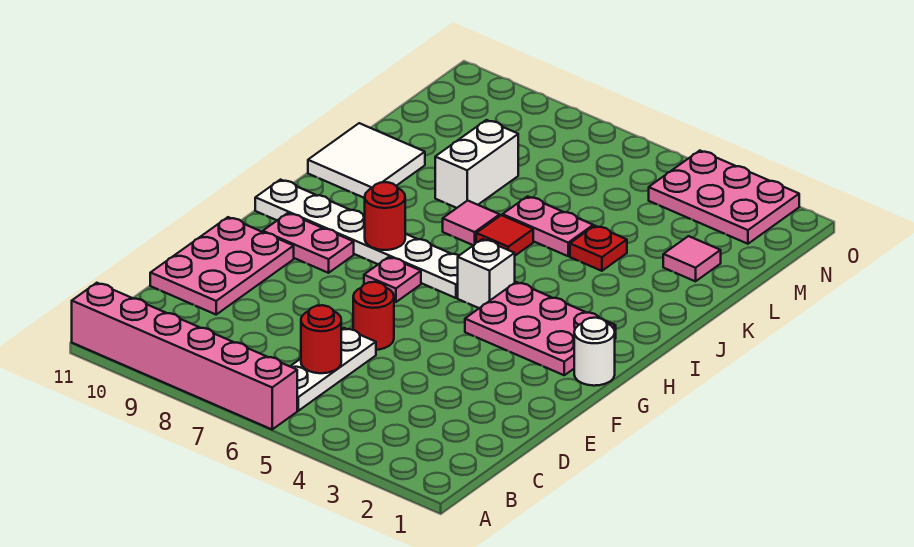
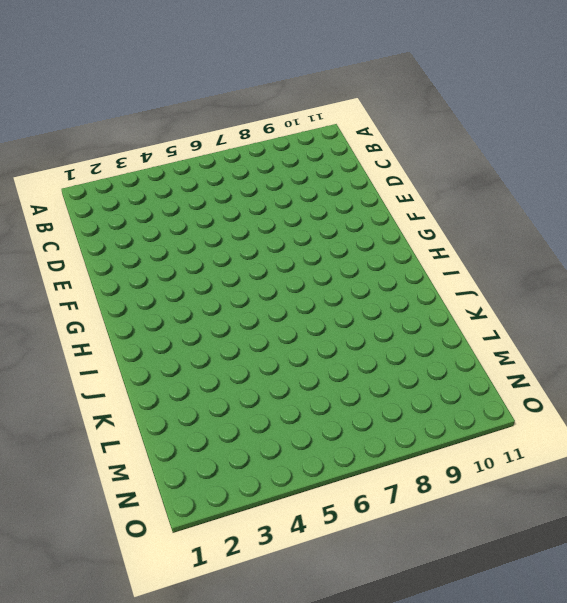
none -> pink brick A6:A11 level 1
none -> white plate B6:D6 level 1
none -> pink plate D10:F11 level 1

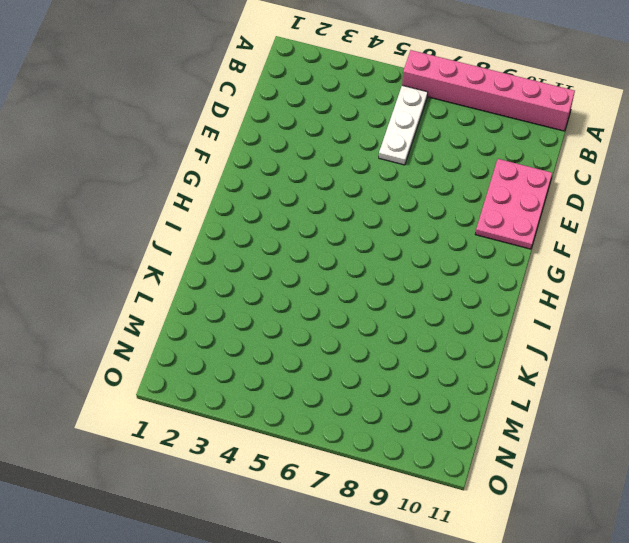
none -> red round brick E6 level 1
none -> white round brick G1 level 1
none -> pink plate G2:H4 level 1

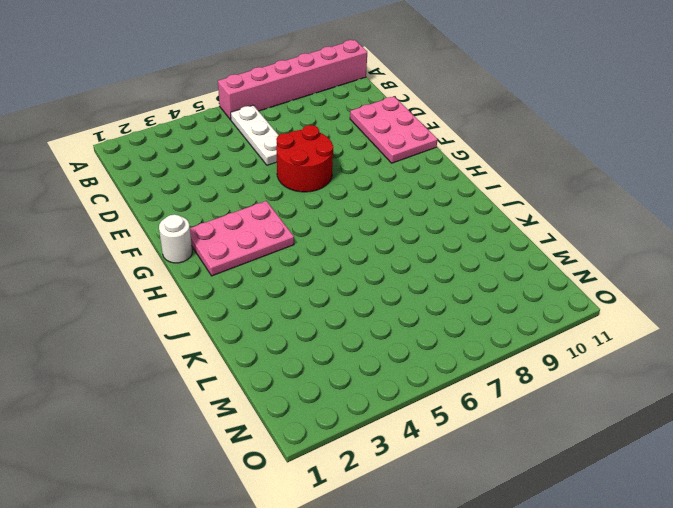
red round brick E6:F7 level 1 -> red round brick E6 level 1
none -> pink plate G7 level 1
none -> pink plate G9:G10 level 1
none -> white brick H5 level 1

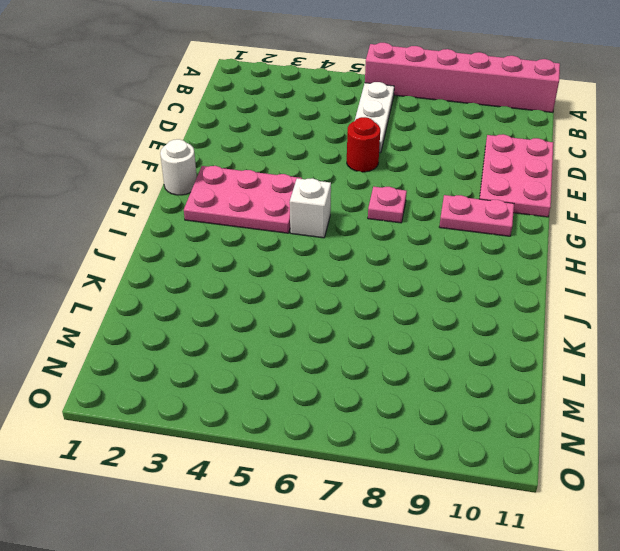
none -> white plate H6:H11 level 1
none -> red tile J6 level 1
none -> pink tile J7 level 1

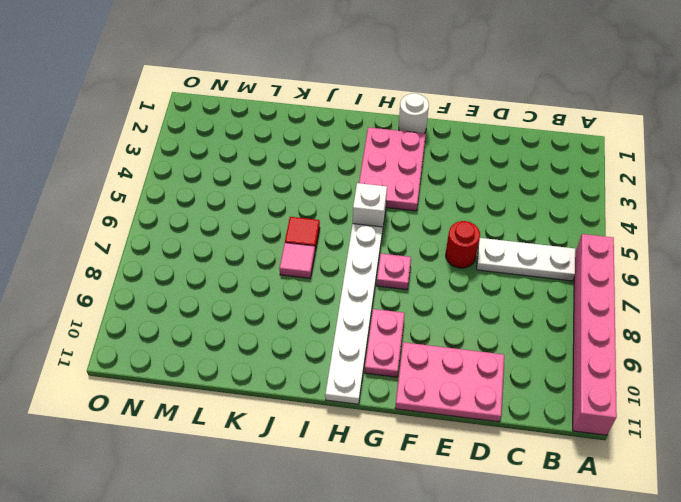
none -> white tile J10:K11 level 1
none -> red plate K4 level 1
none -> pink plate K5:K6 level 1

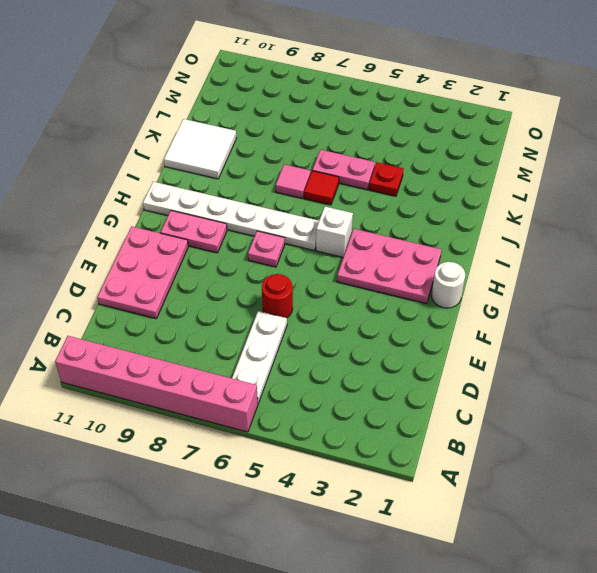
none -> white brick K8:L8 level 1
none -> pink tile L2 level 1
none -> pink plate N2:O4 level 1

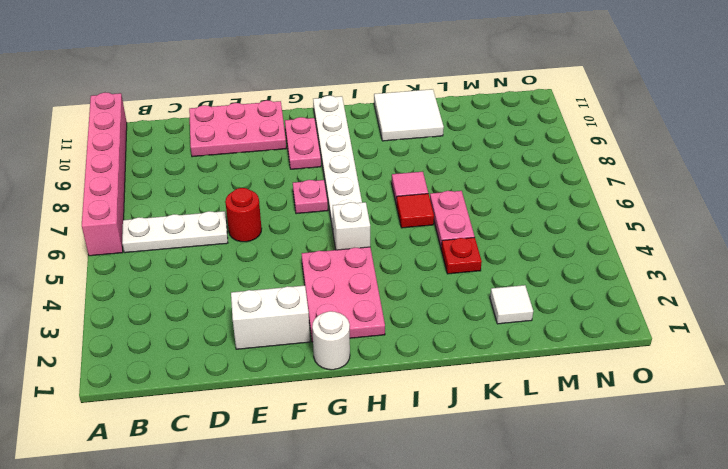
white brick E2:F2 level 1 -> white brick K8:L8 level 1
white tile L2 level 1 -> pink tile L2 level 1
none -> pink plate N2:O4 level 1
none -> red round brick C6 level 2
none -> red round brick H8 level 2

